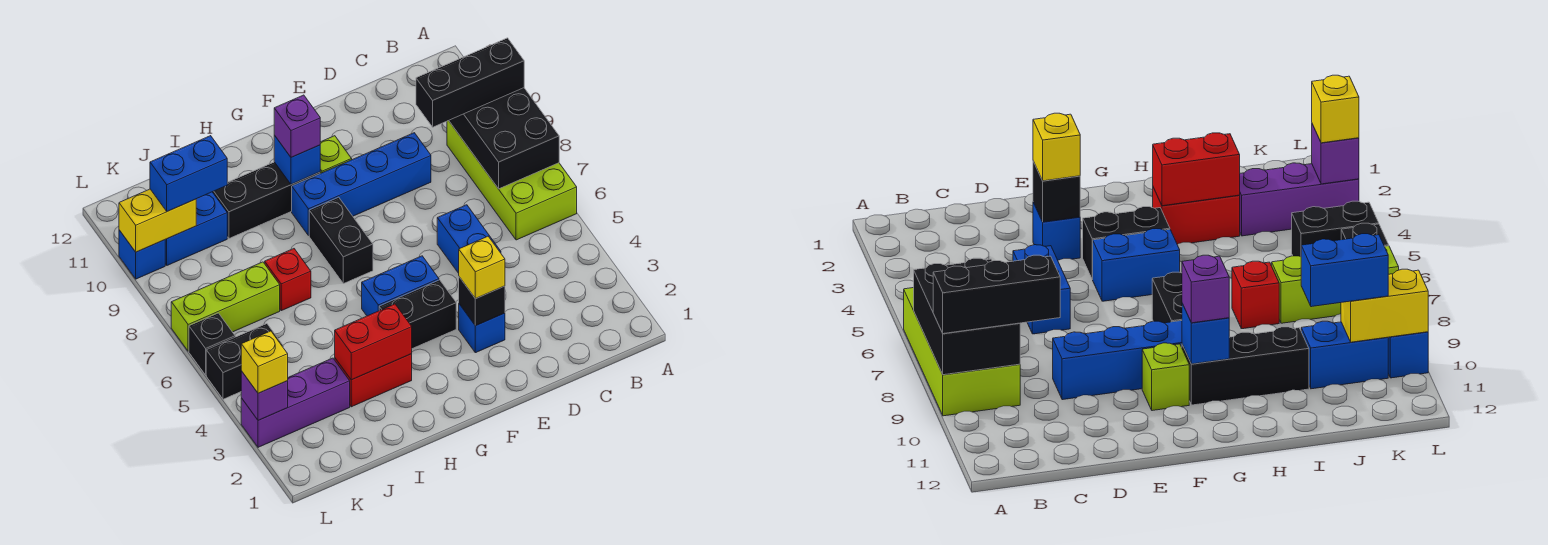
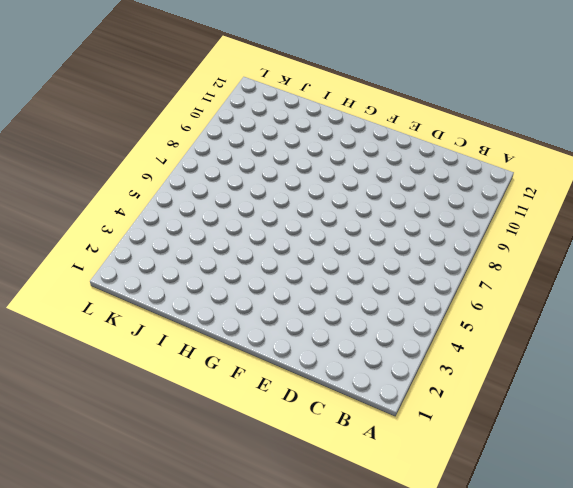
none -> lime brick A6:B9 level 1
none -> blue brick D5:D6 level 1
none -> blue brick D9:G9 level 1

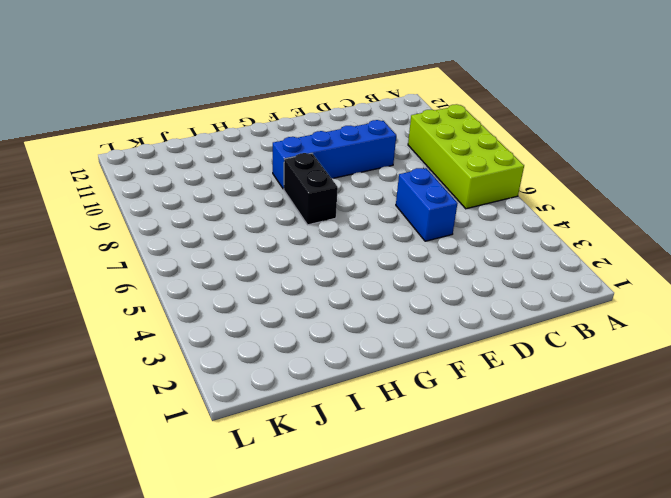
none -> blue brick E3 level 1
none -> black brick F4:G4 level 1
none -> blue brick F5:G5 level 1

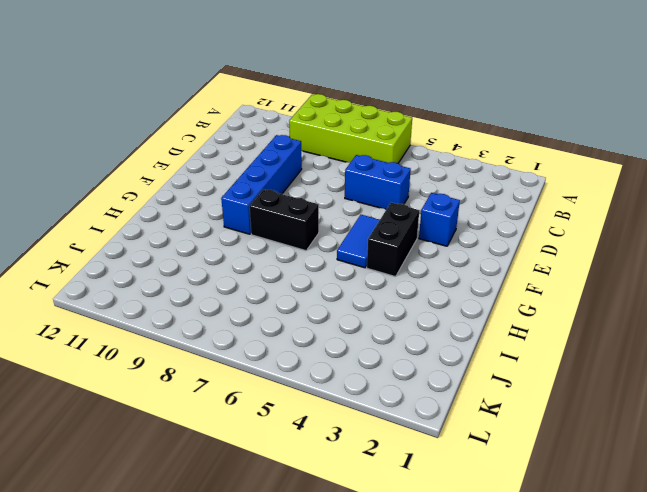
blue tile F5:G5 level 1 -> blue brick F5:G5 level 1
none -> lime brick F10 level 1
none -> black brick G10:I10 level 1
none -> red brick H3:I3 level 1

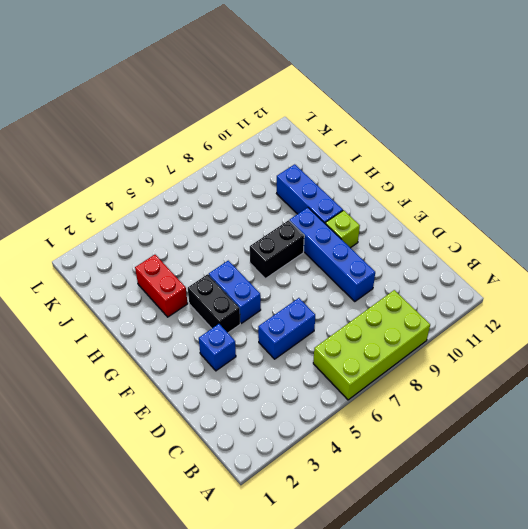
blue brick G10:I10 level 1 -> black brick G10:I10 level 1
none -> red brick I7 level 1
none -> purple brick J3:L3 level 1
none -> lime brick J7:L7 level 1

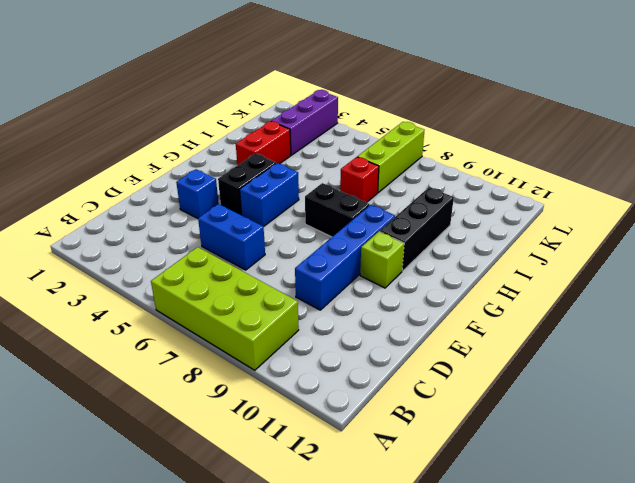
none -> blue brick J10:K10 level 1
none -> black brick K5:L5 level 1
none -> black brick L6 level 1

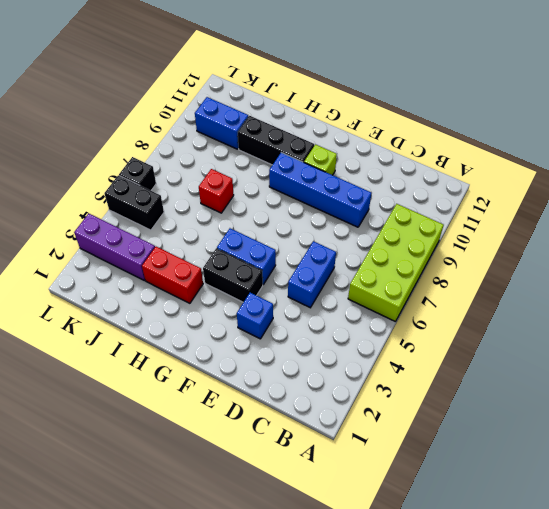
none -> black brick G7:G8 level 1
none -> lime brick J7:L7 level 1
none -> blue brick L10 level 1

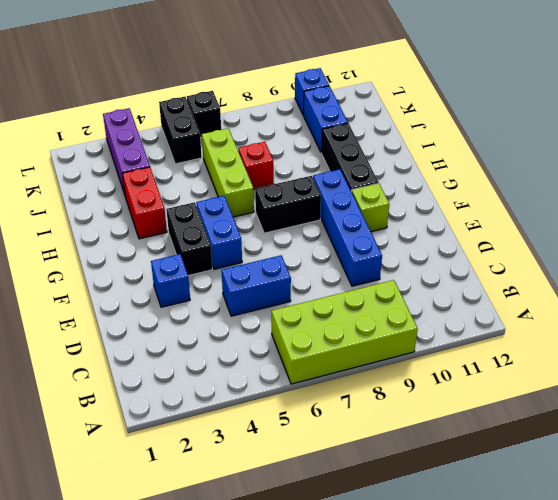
lime brick H6:J6 level 1 -> lime brick J7:L7 level 1
none -> black brick A7:B9 level 2
none -> black brick E3 level 2
none -> blue brick G10 level 2

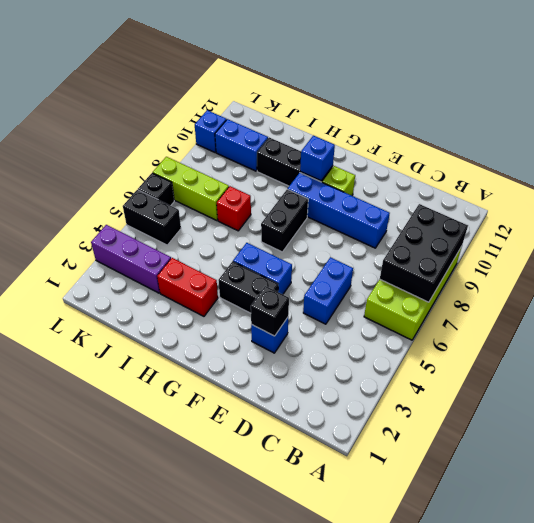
none -> red brick H3:I3 level 2
none -> yellow brick K10:L10 level 2
none -> purple brick L3 level 2

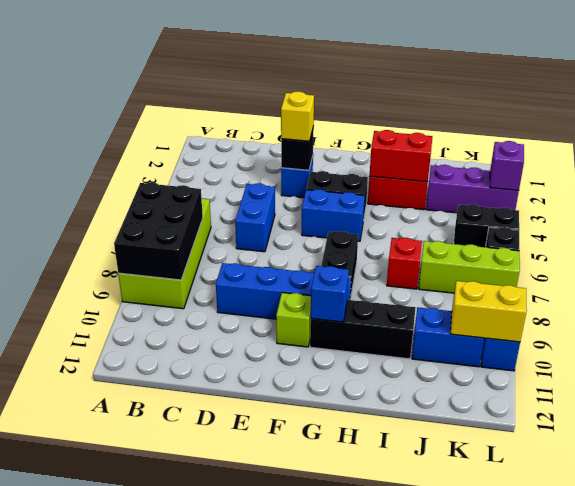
none -> black brick A9:C9 level 3
none -> purple brick G10 level 3
none -> blue brick J10:K10 level 3

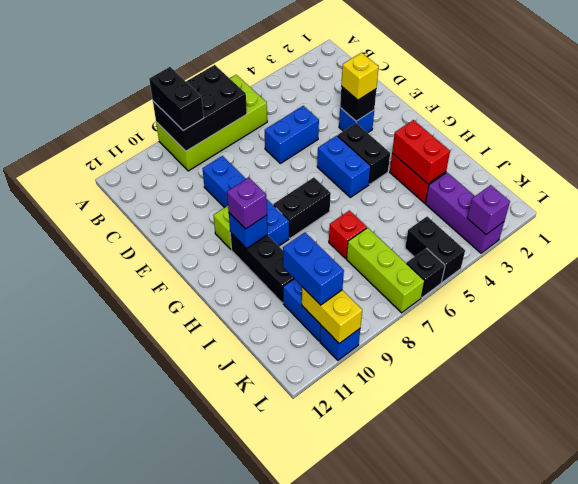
black brick A9:B9 level 3 -> black brick A9:C9 level 3
none -> yellow brick L3 level 3

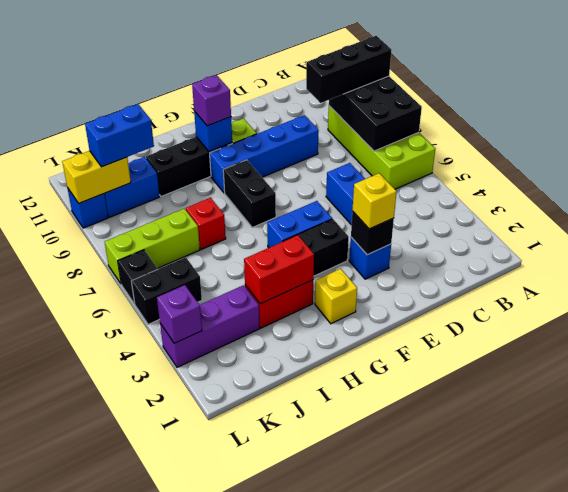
yellow brick G2 level 1 -> yellow brick L3 level 3

